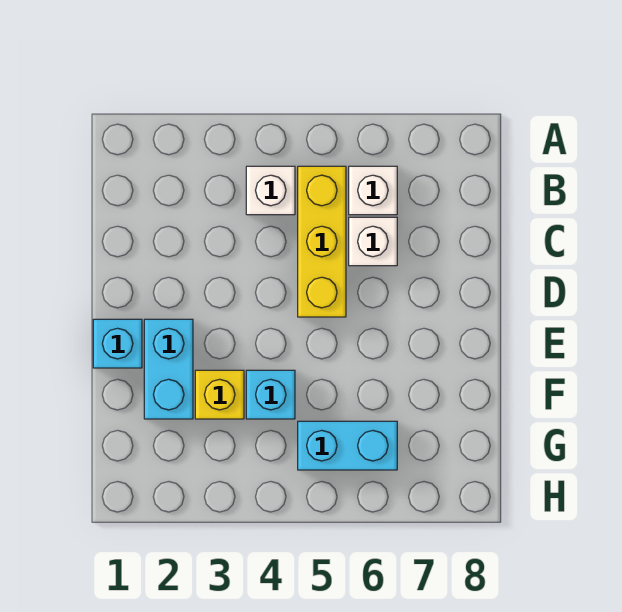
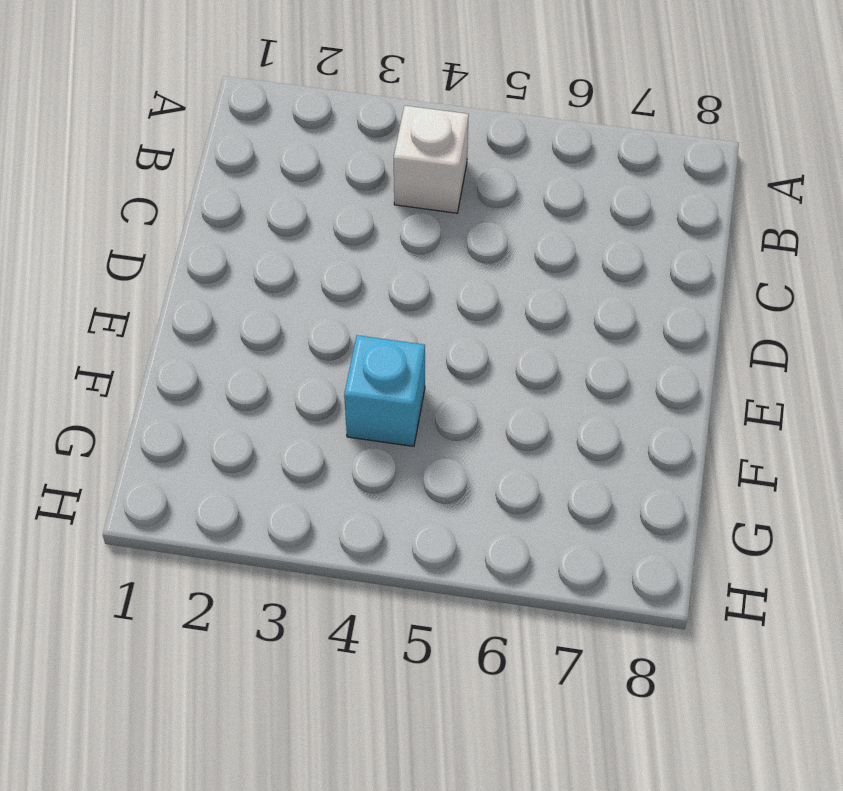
none -> yellow brick B5:D5 level 1
none -> white brick B6 level 1

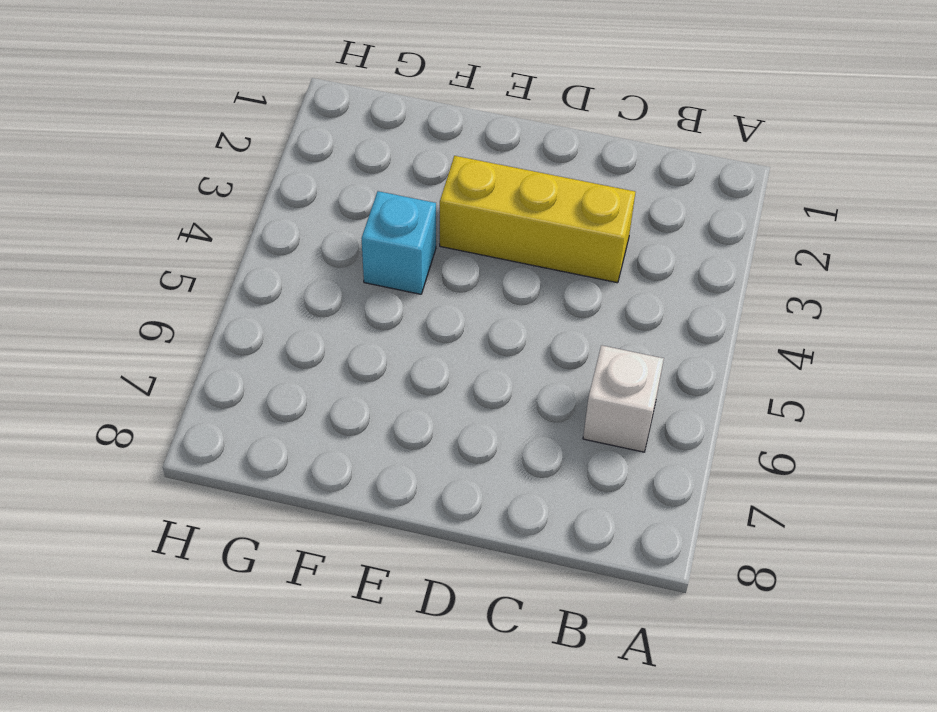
yellow brick C3:E3 level 1 -> yellow brick B5:D5 level 1
none -> white brick B4 level 1
none -> white brick C6 level 1

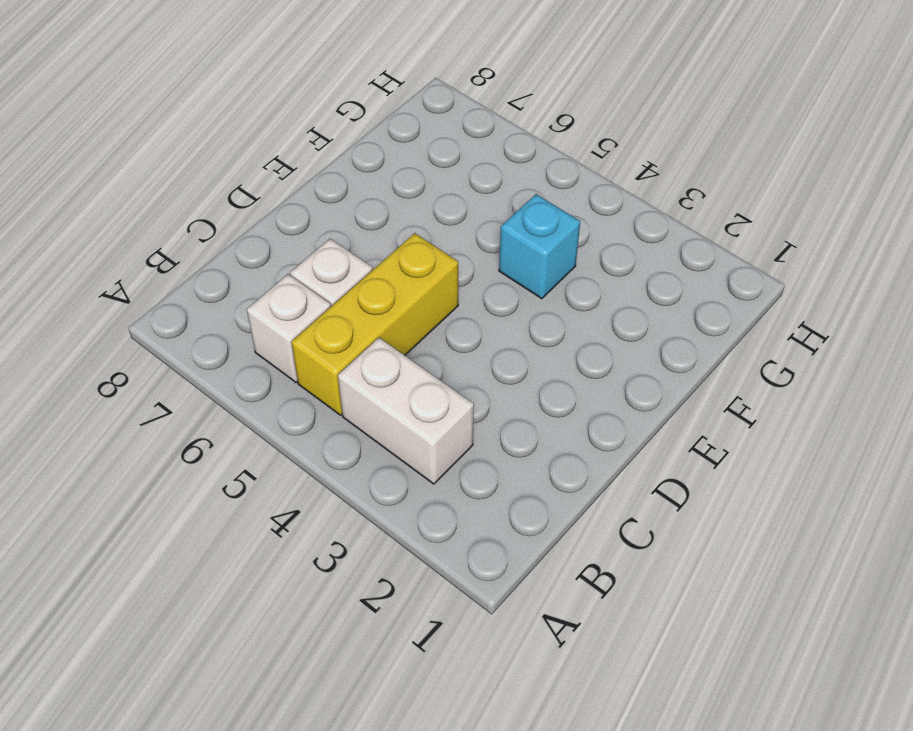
white brick B3:B4 level 1 -> white brick B4 level 1
none -> cyan brick E1 level 1
none -> cyan brick E2:F2 level 1

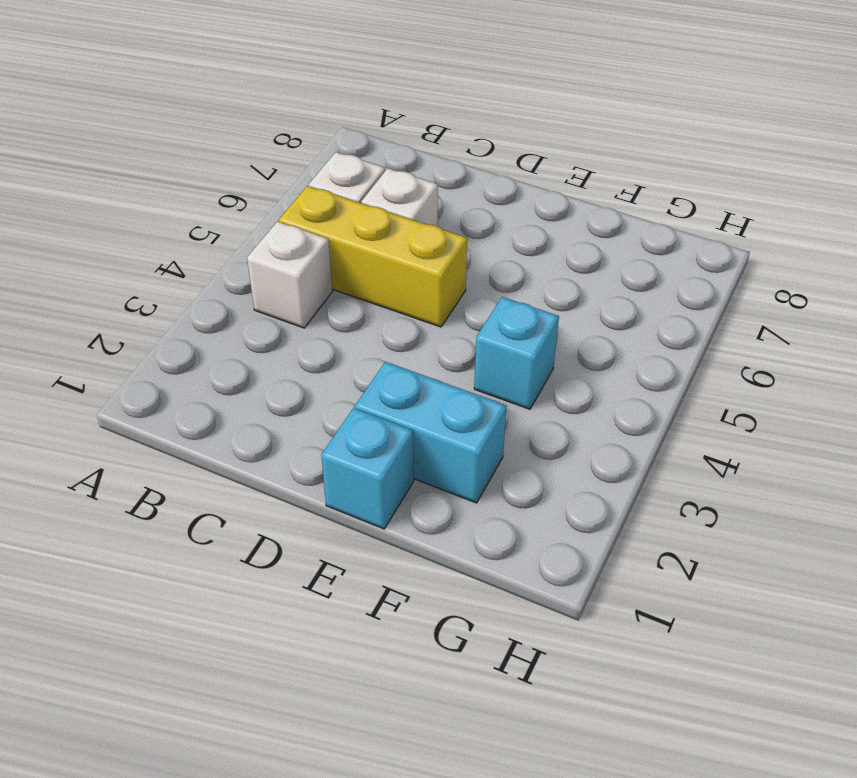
none -> yellow brick F3 level 1
none -> cyan brick G5:G6 level 1

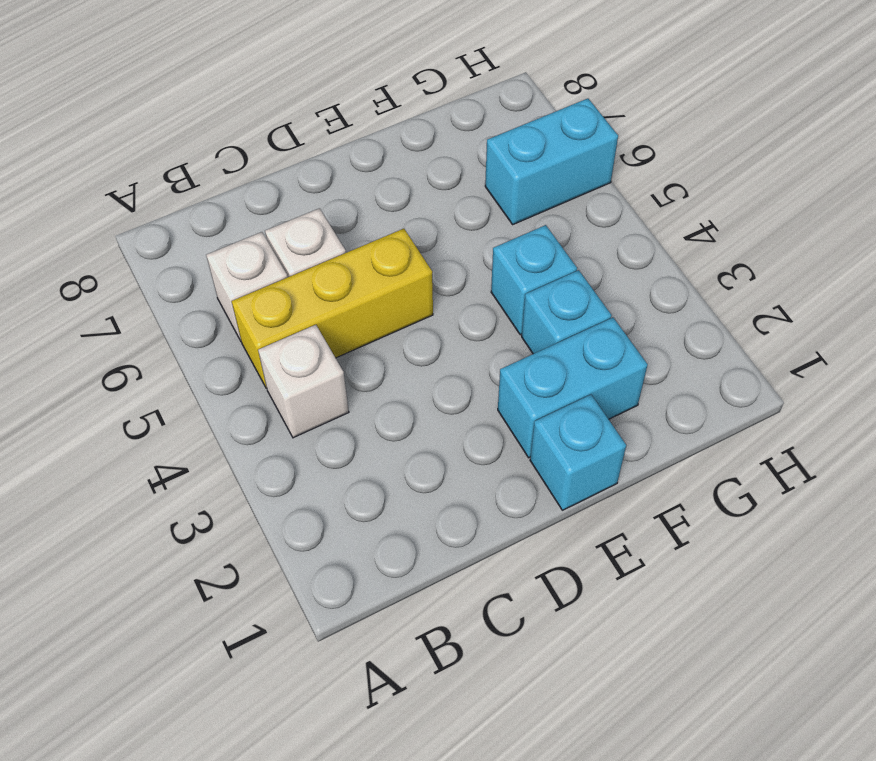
cyan brick F3 level 1 -> yellow brick F3 level 1
cyan brick G6:H6 level 1 -> cyan brick G5:G6 level 1

